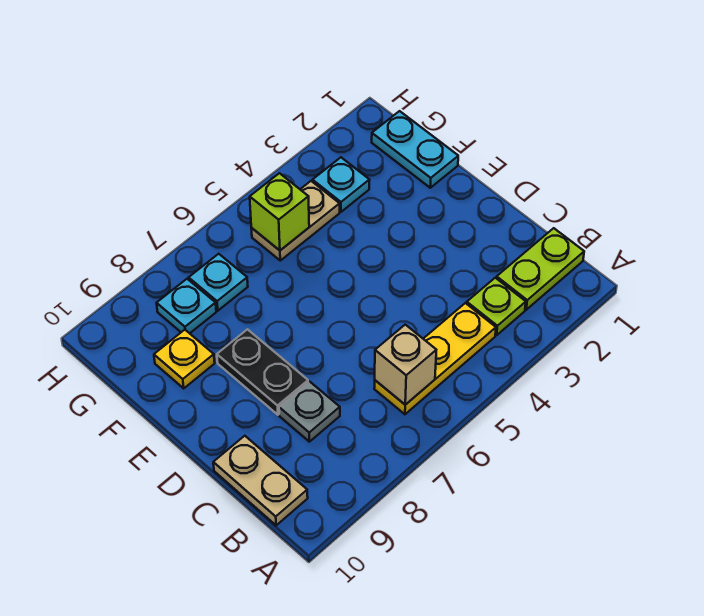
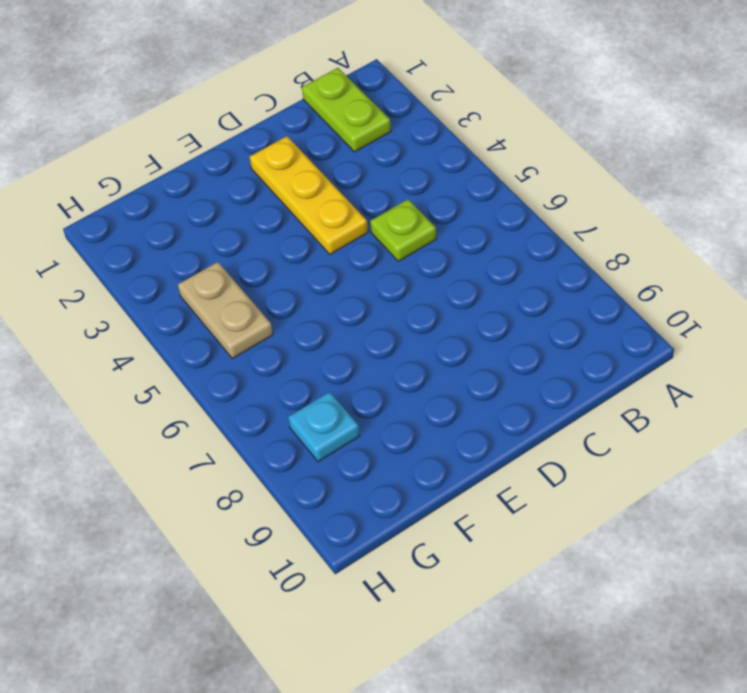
lime plate C5 level 1 -> lime plate B3 level 1
yellow plate D2:D4 level 1 -> yellow plate B4:B6 level 1
none -> tan plate B10:C10 level 1
none -> grey plate C8 level 1
none -> black plate D8:E8 level 1

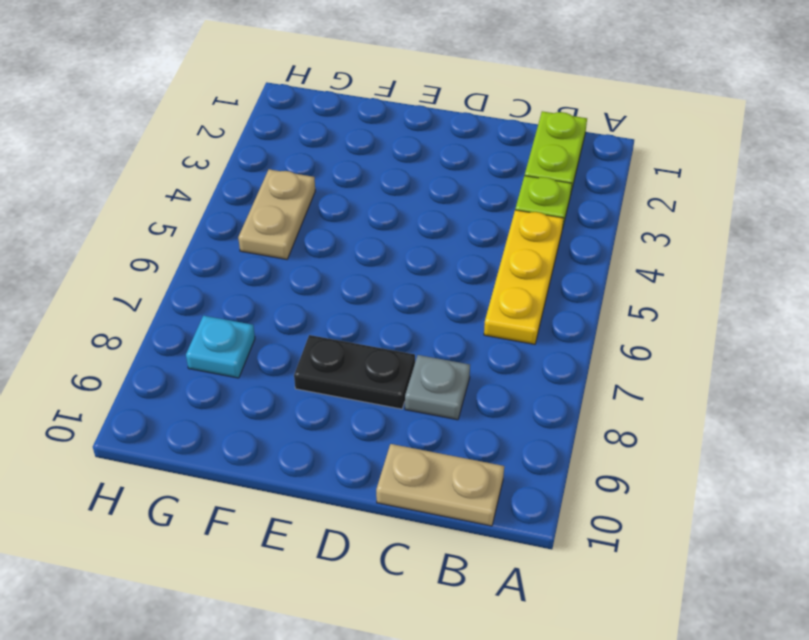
none -> cyan plate F1:G1 level 1
none -> yellow plate F9 level 1
none -> cyan plate G3 level 1

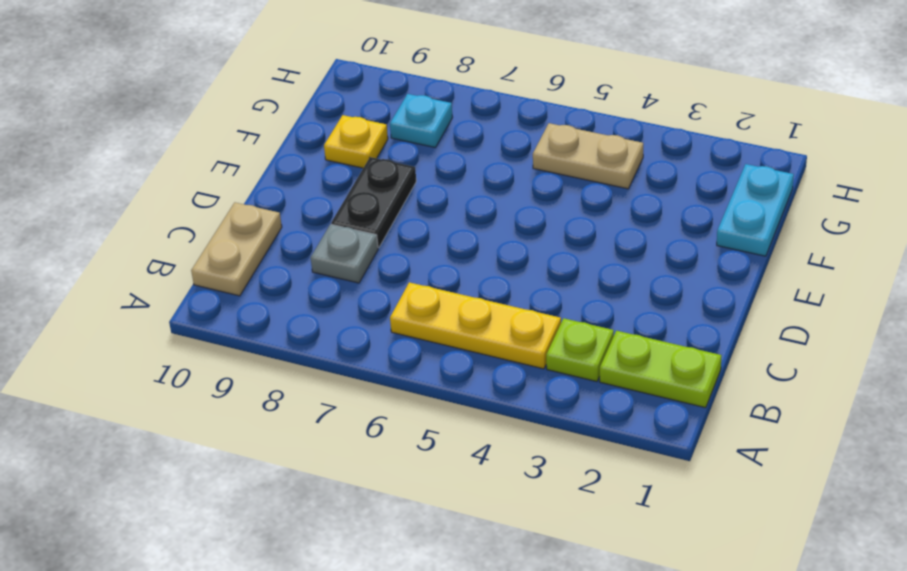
none -> cyan plate G3 level 1
none -> cyan plate G7 level 1
none -> tan brick B6 level 2

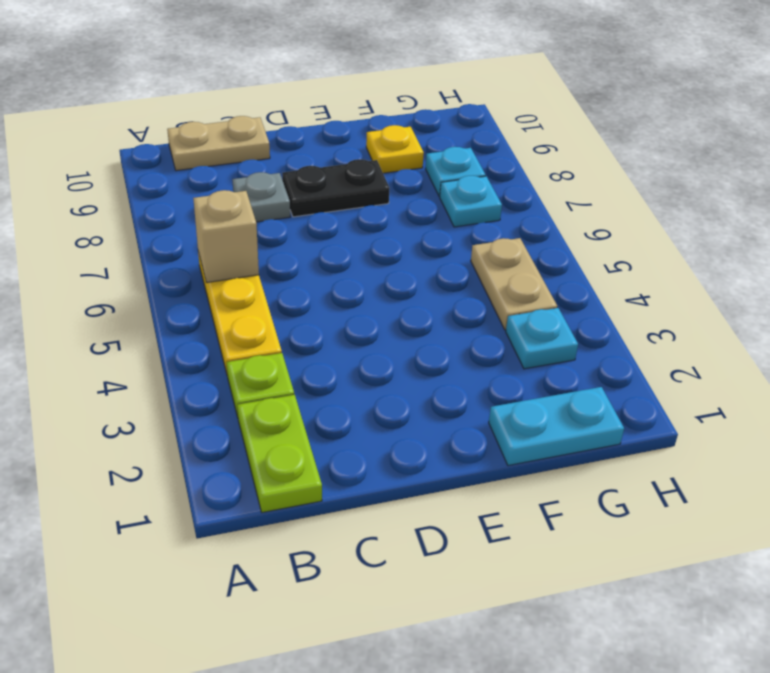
none -> lime brick G5 level 2

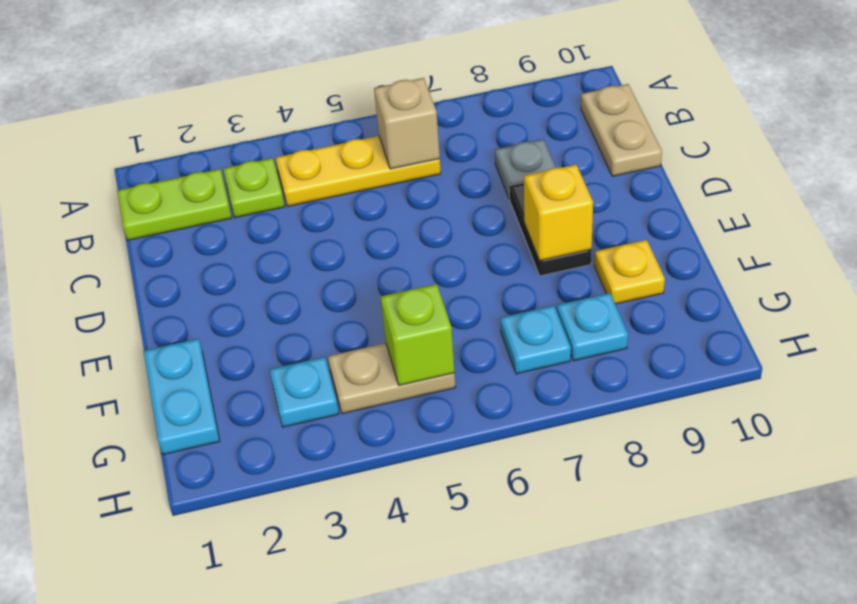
yellow brick E8 level 2 -> none

